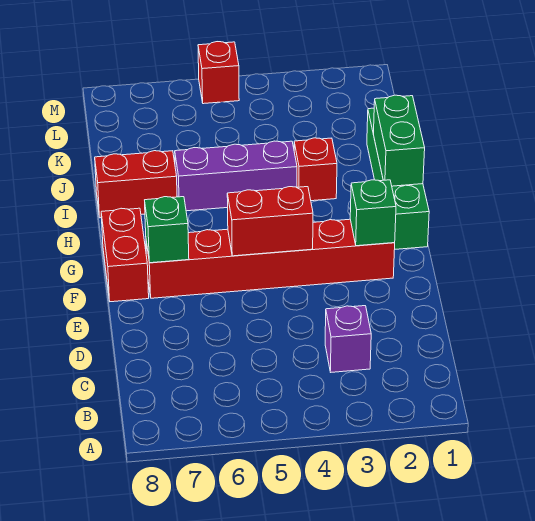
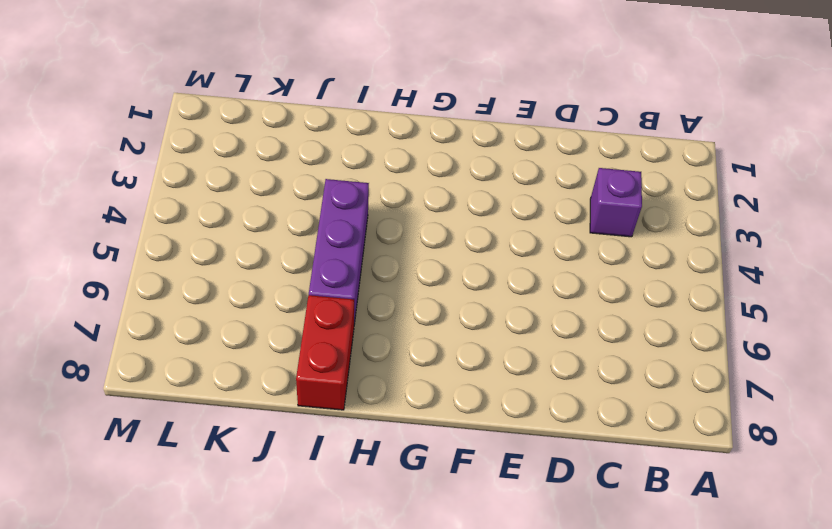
none -> red brick F2:F7 level 1
none -> red brick F8:G8 level 1
none -> green brick G1:J1 level 1

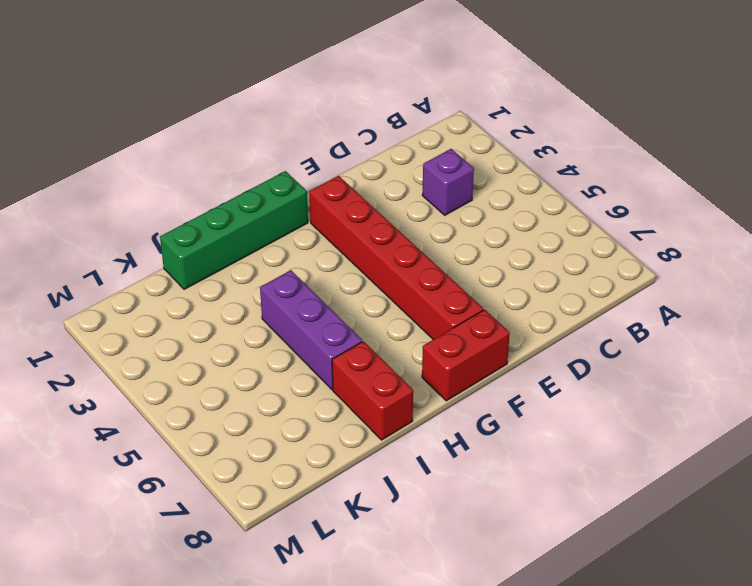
none -> red brick I3 level 1
none -> red brick M5 level 1
none -> green brick F2 level 2

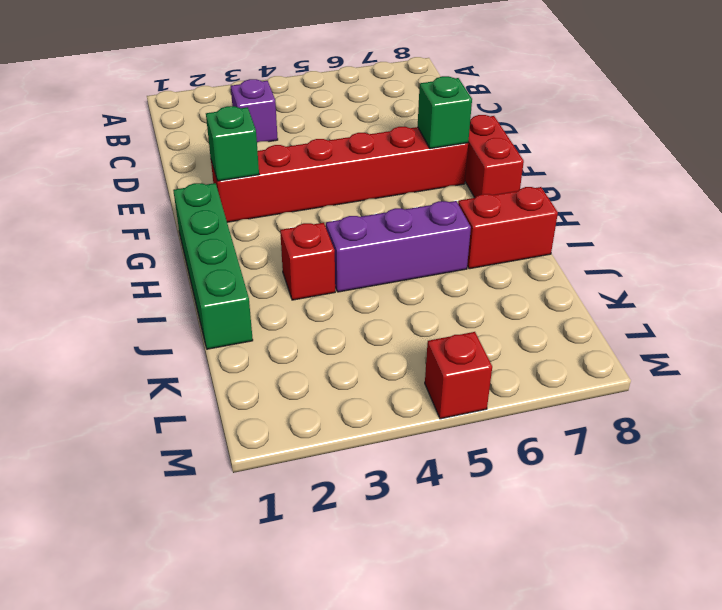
none -> red brick F4:F5 level 2
none -> green brick H1:I1 level 2

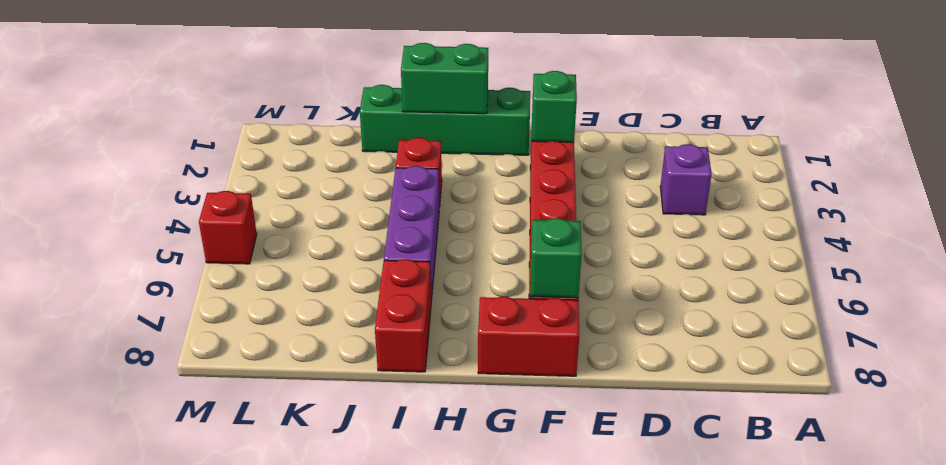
none -> red brick F4:F5 level 2

